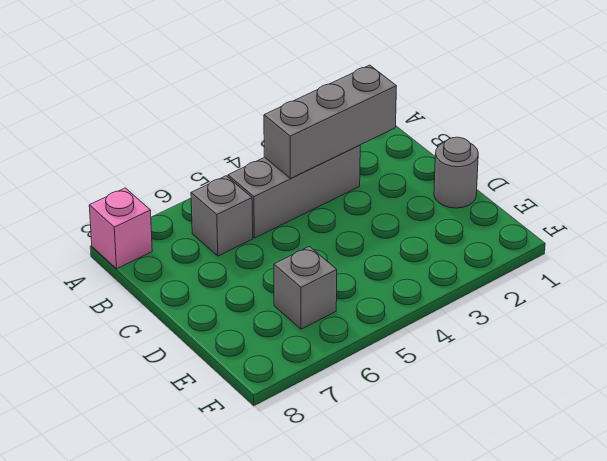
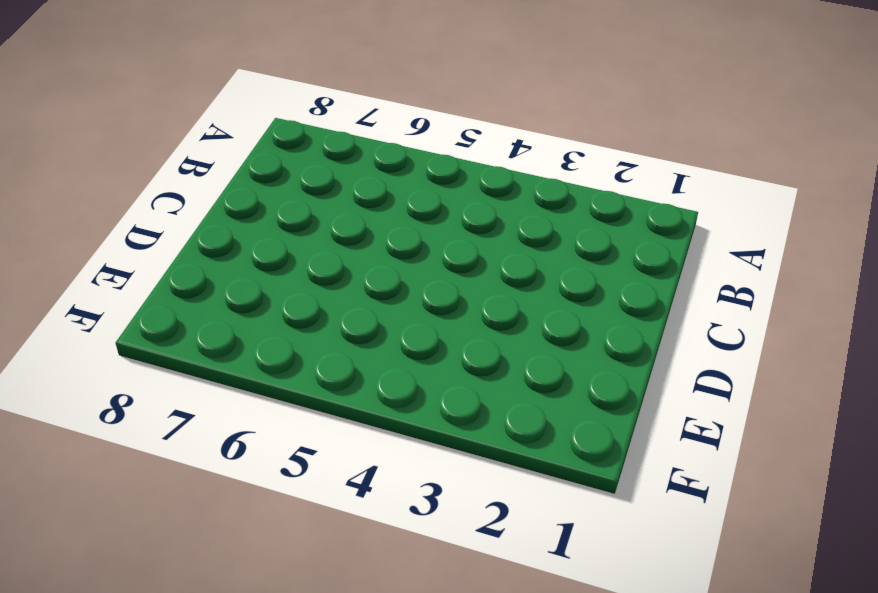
none -> pink brick A8 level 1
none -> grey brick B3:B5 level 1

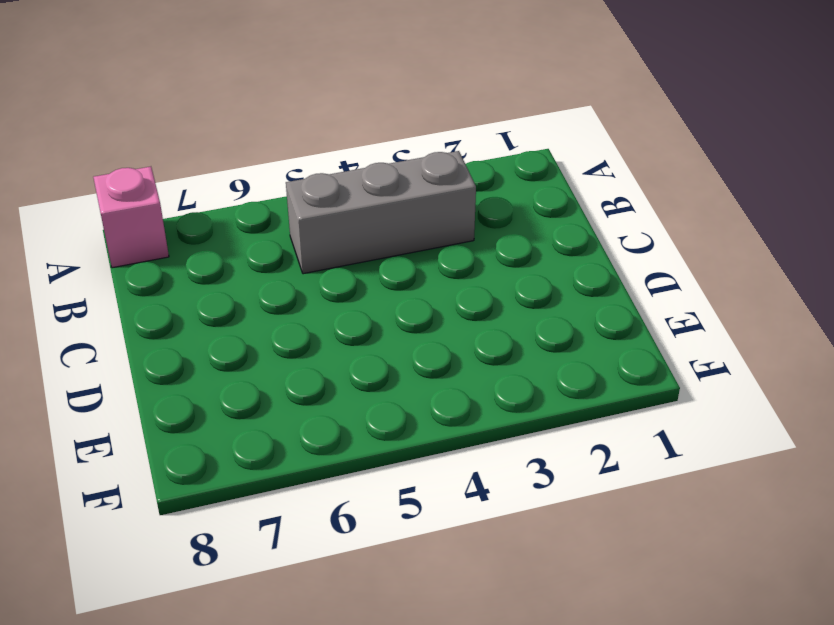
none -> grey brick B6 level 1
none -> grey round brick D1 level 1

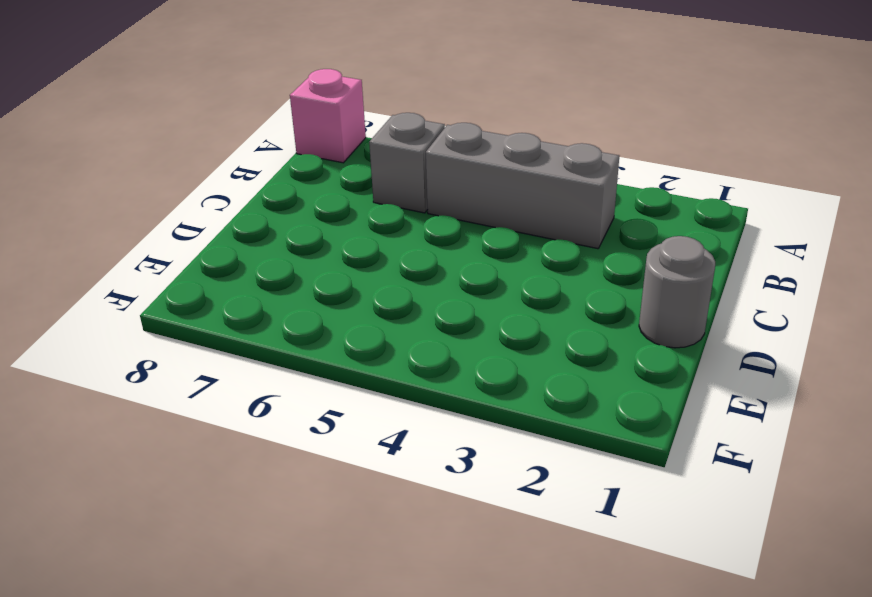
none -> grey brick E6 level 1
none -> grey brick B2:B4 level 2

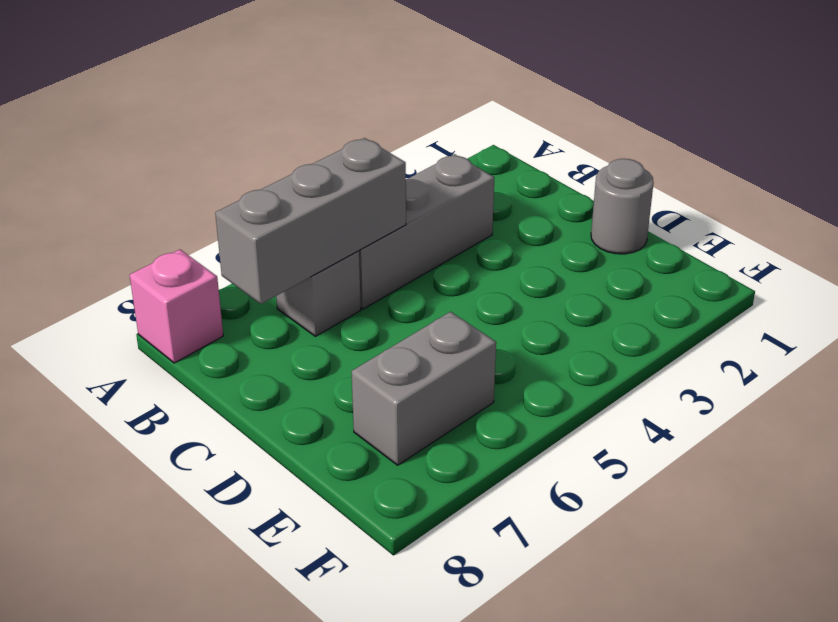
grey brick B5:B7 level 2 -> grey brick B2:B4 level 2
grey brick E6:E7 level 1 -> grey brick E6 level 1

